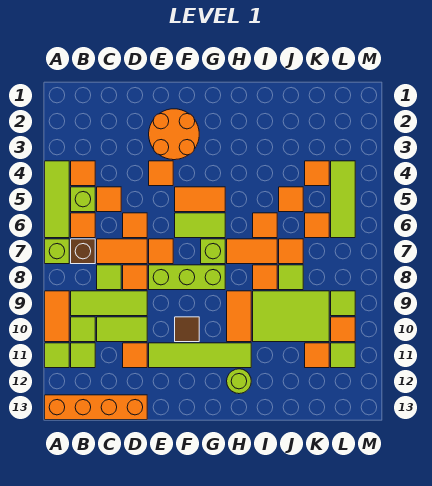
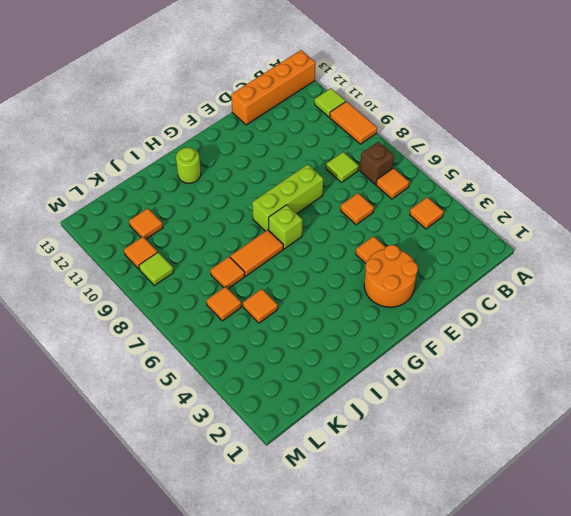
none -> lime tile A4:A6 level 1
none -> lime brick A7 level 1
none -> lime brick B5 level 1
none -> lime tile B9:D9 level 1

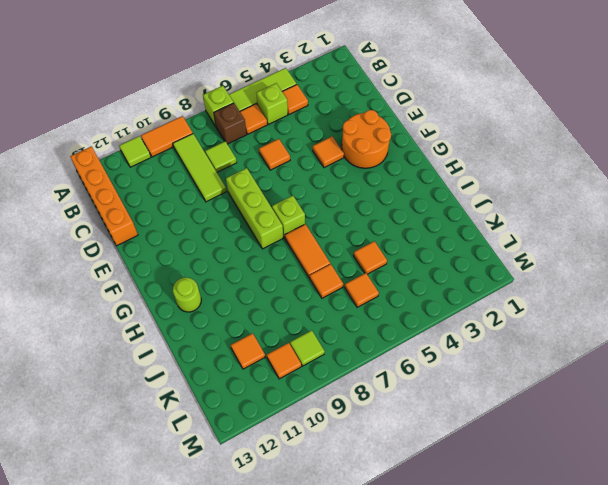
none -> lime tile B10 level 1
none -> lime tile B11 level 1
none -> orange tile C5 level 1
none -> orange tile C7:D7 level 1

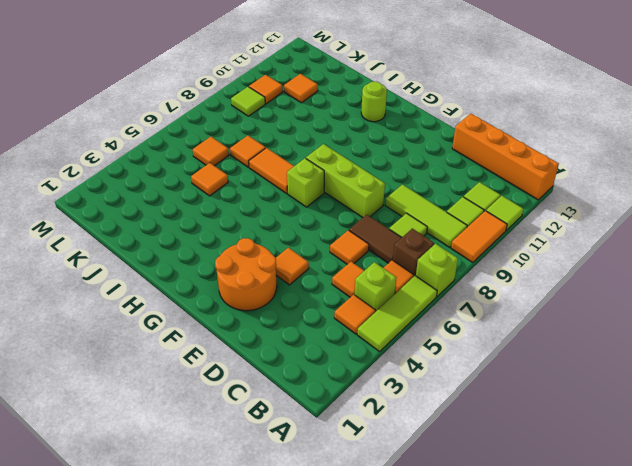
brown tile C7:D7 level 1 -> orange tile C7:D7 level 1
none -> lime tile C10:D10 level 1
none -> orange tile D8 level 1
none -> orange tile D11 level 1
none -> orange tile E7 level 1

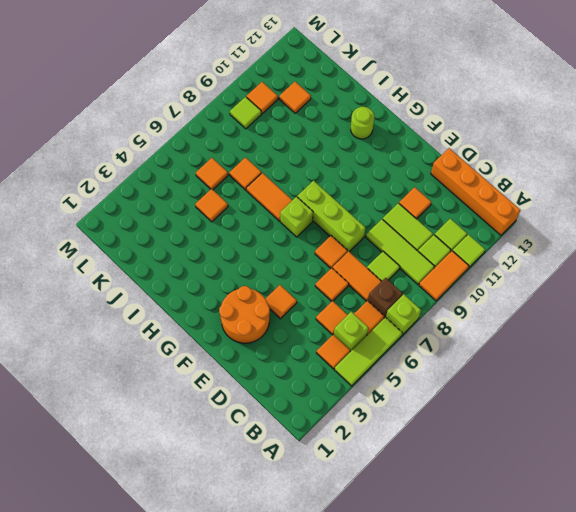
none -> orange tile D8 level 1
none -> lime tile E11:H11 level 1
none -> orange tile F5:G5 level 1
none -> lime tile F6:G6 level 1

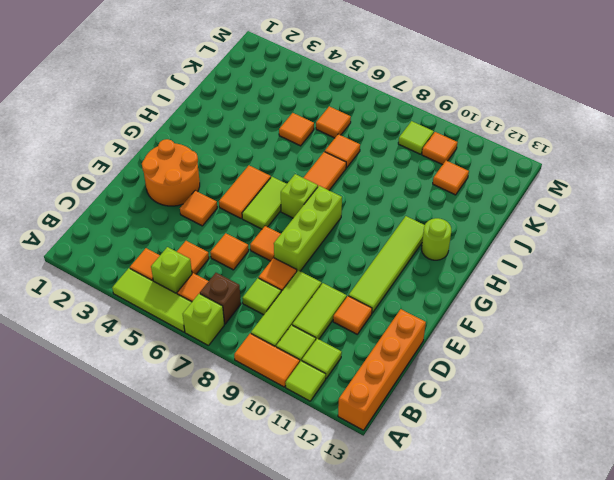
none -> orange tile C7:D7 level 1
none -> brown tile F10 level 1
none -> orange tile H9:H10 level 1
none -> orange tile I6 level 1

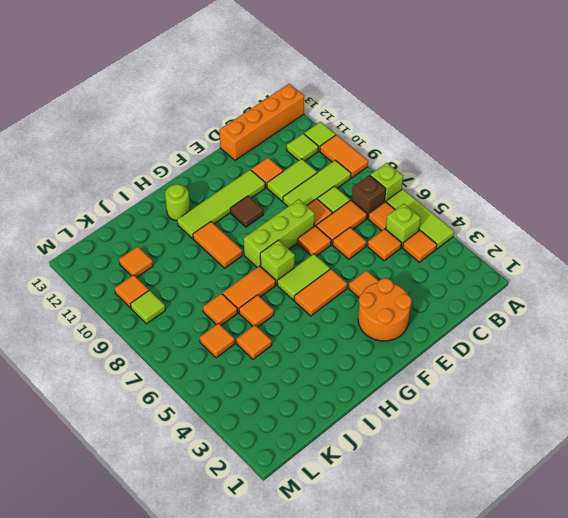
none -> lime tile B10 level 1
none -> orange tile I8 level 1
none -> lime tile I9:K10 level 1
none -> lime tile J8 level 1

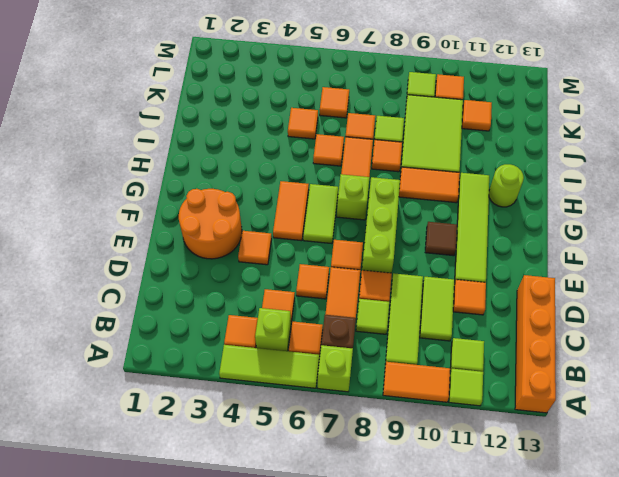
none -> lime tile B10 level 1
none -> orange tile K4 level 1
none -> lime tile L4:L6 level 1
none -> lime tile L11 level 1

